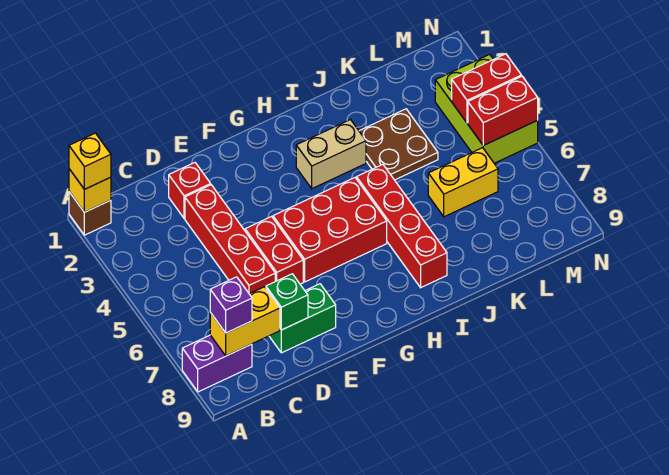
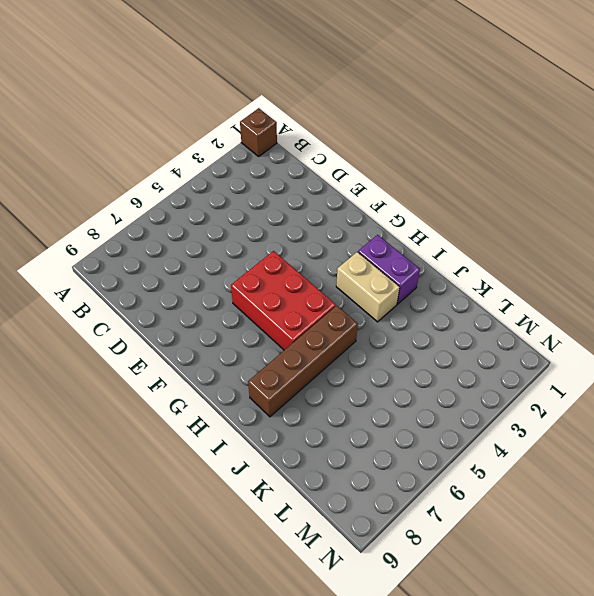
purple brick H2:I2 level 1 -> purple brick A8:B8 level 1
brown brick I5:I8 level 1 -> red brick I5:I8 level 1
none -> red brick D2 level 1
none -> red brick D3:D6 level 1
none -> green brick D8:E8 level 1

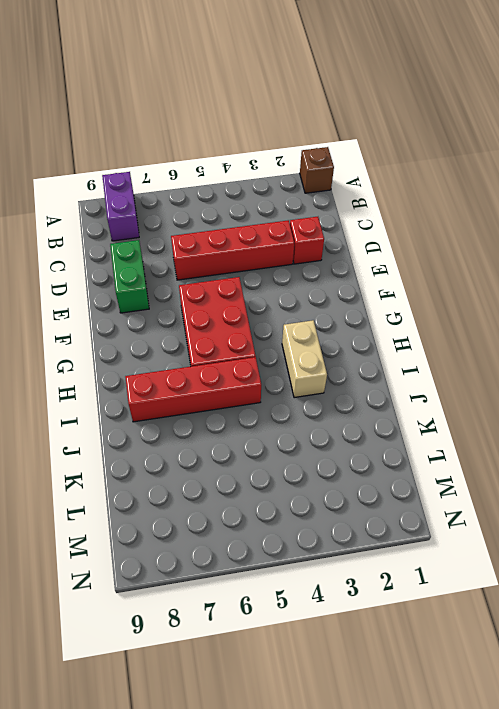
none -> red brick E5:E6 level 1
none -> brown plate J3:K4 level 1
none -> yellow brick K6:L6 level 1

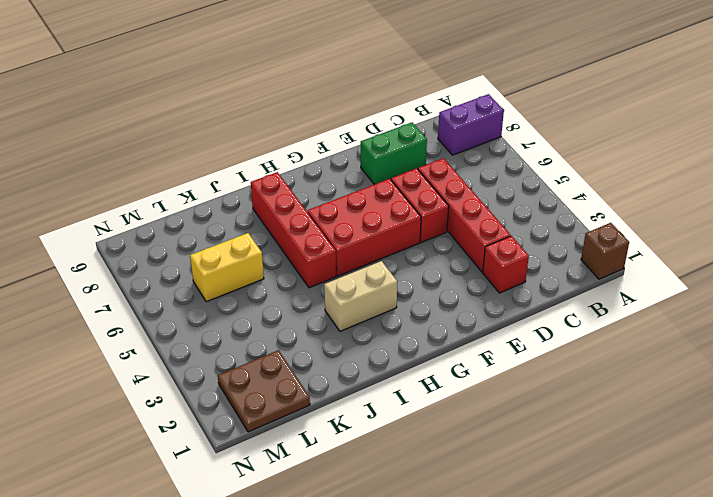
brown plate L1:M2 level 1 -> brown plate J3:K4 level 1
none -> lime brick M3:N5 level 1
none -> yellow brick A1 level 2
none -> yellow brick B8:C8 level 2

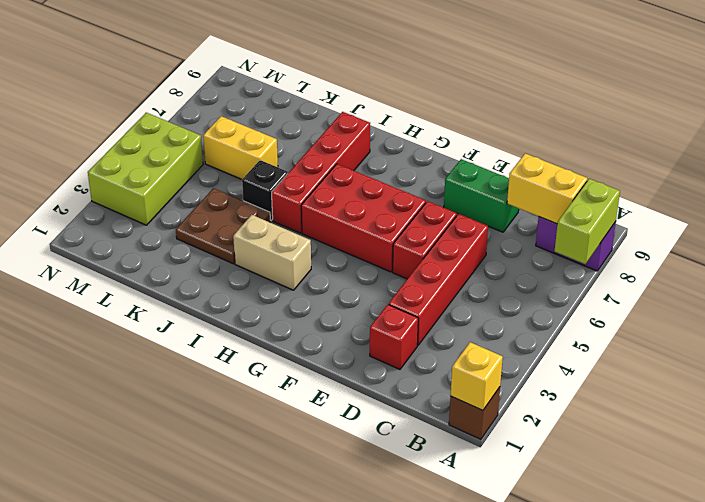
lime brick A7:A8 level 2 -> none
black brick J5 level 1 -> none
none -> green brick D8 level 2
none -> red brick M4:N4 level 2
none -> red brick M5:N5 level 2

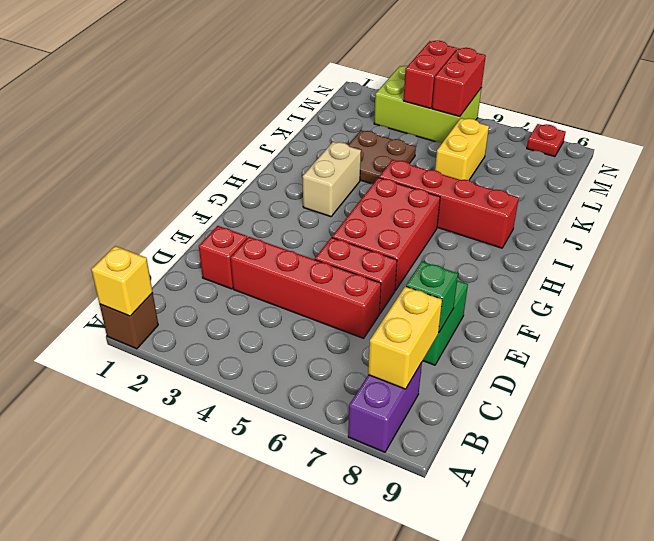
red plate N8 level 1 -> none
none -> yellow brick A1 level 3
none -> purple brick B8 level 3

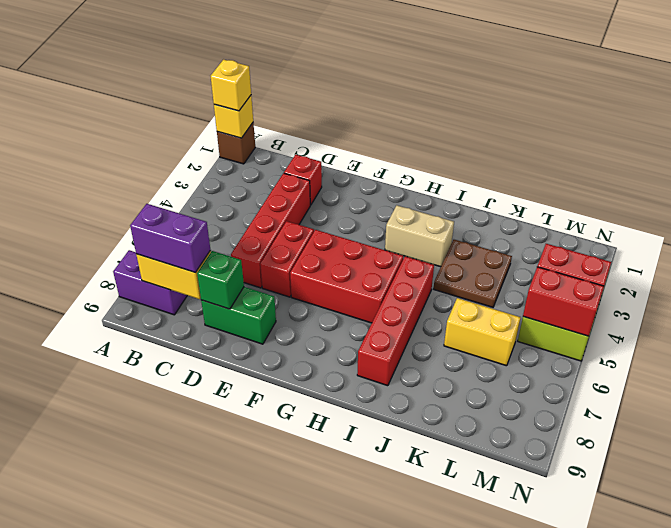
purple brick B8:C8 level 3 -> purple brick B8 level 3

